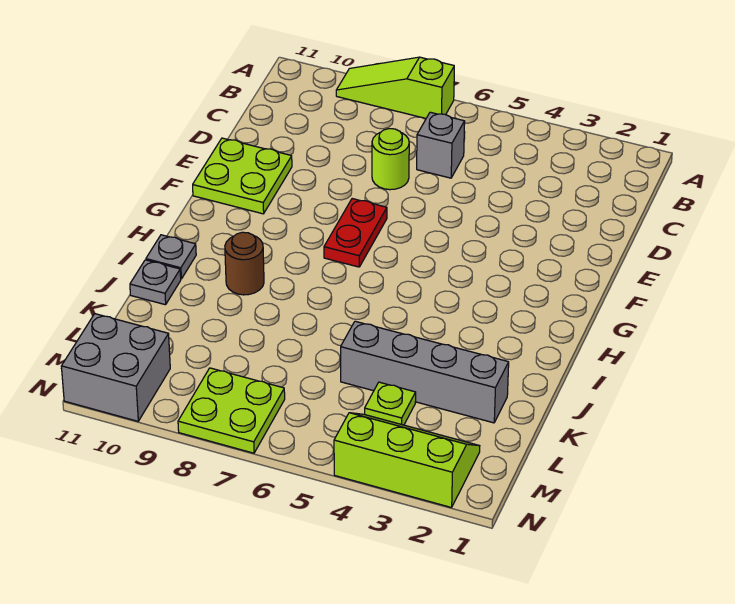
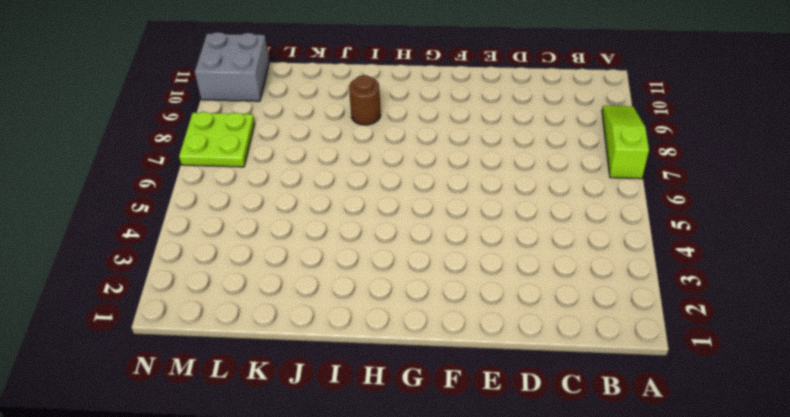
none -> grey brick C6 level 1
none -> lime round brick D7 level 1
none -> lime plate E10:F11 level 1

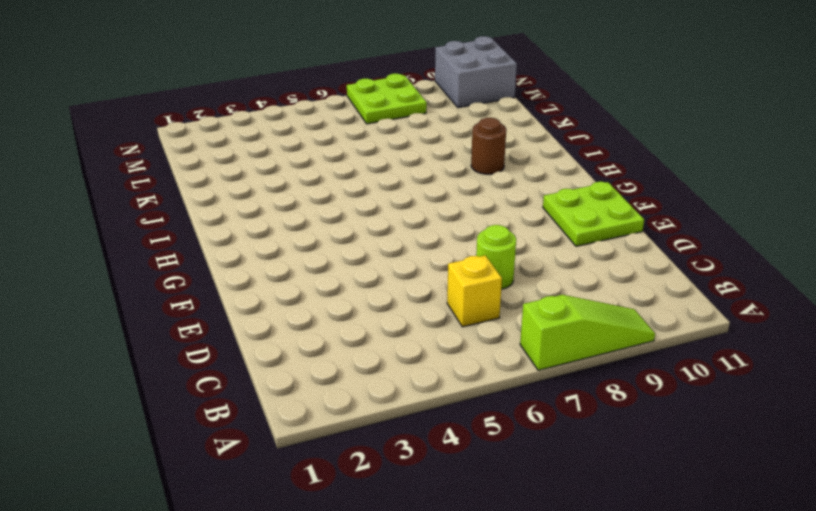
yellow brick C6 level 1 -> grey brick C6 level 1
none -> red plate F7:G7 level 1
none -> grey plate I11 level 1
none -> grey plate J11 level 1

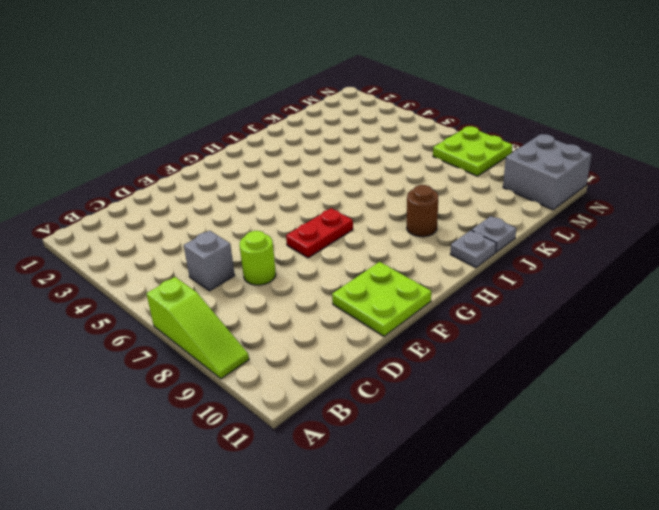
none -> grey brick K2:K5 level 1
none -> lime plate L4 level 1
none -> lime slope M2:N4 level 1 top N

